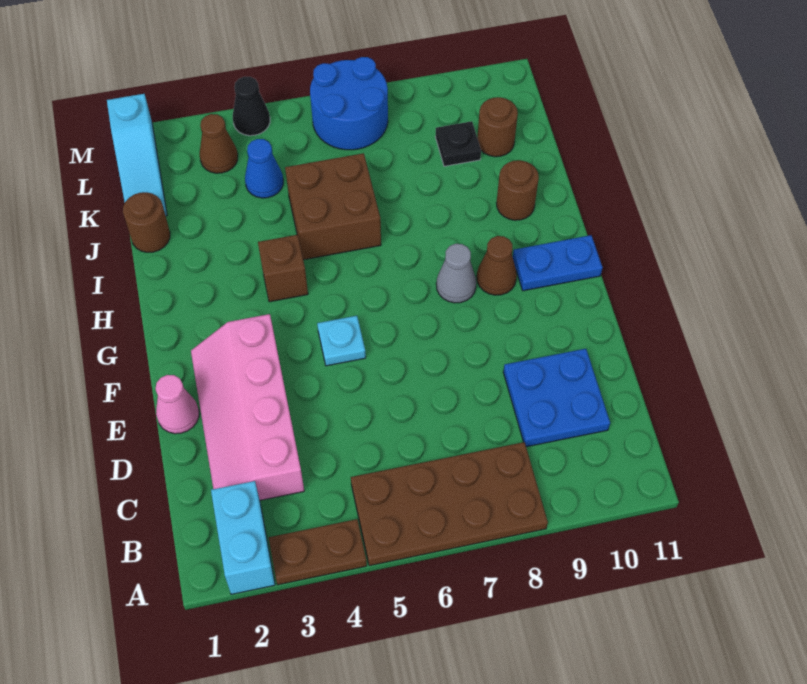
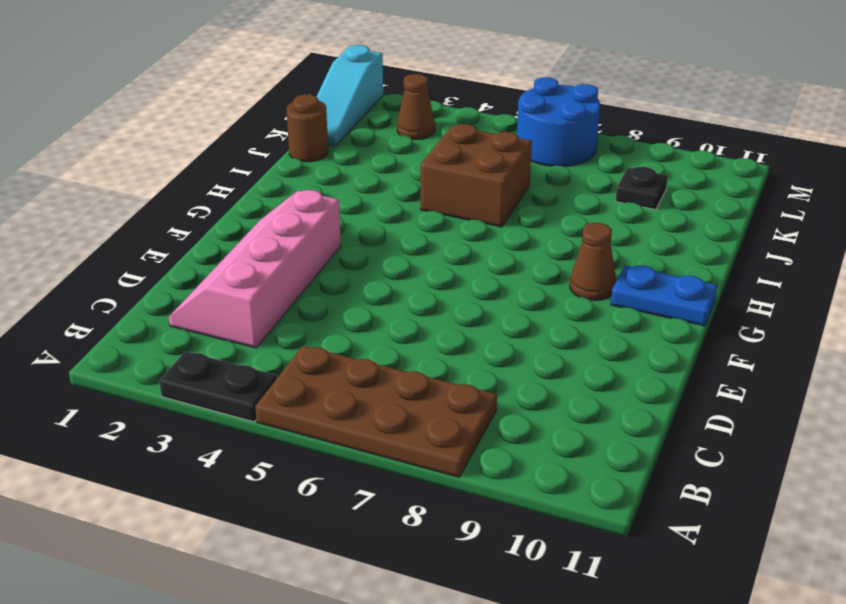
black plate A3:A4 level 1 -> brown plate A3:A4 level 1
none -> cyan brick A2:B2 level 1
none -> blue plate C9:D10 level 1
none -> pink cone E1 level 1

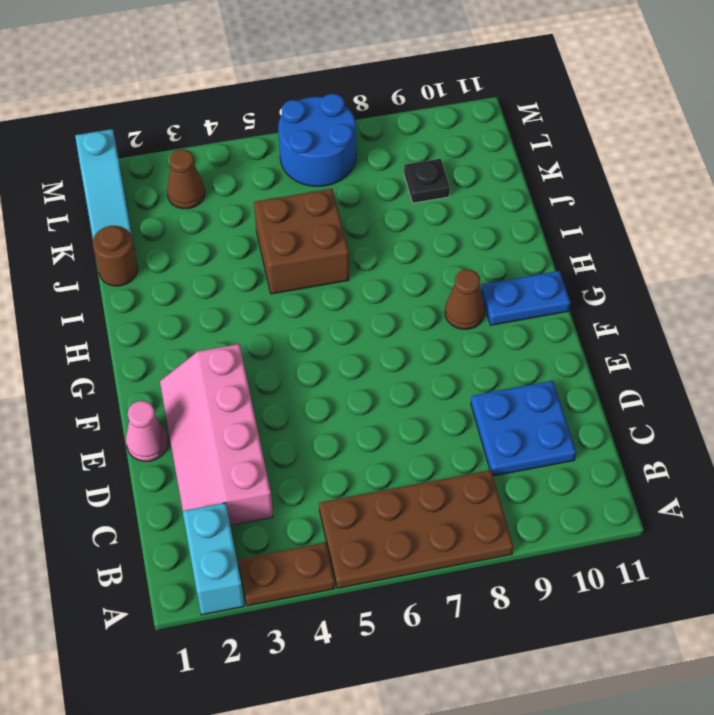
none -> cyan plate F5 level 1
none -> grey cone G8 level 1
none -> brown brick H4 level 1

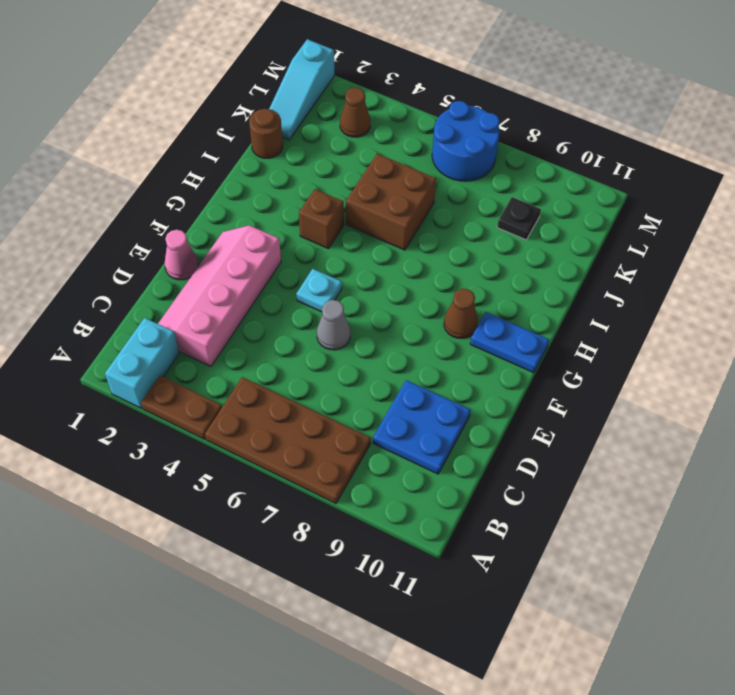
grey cone E6 level 1 -> grey cone G8 level 1
none -> brown round brick I10 level 1
none -> blue cone K4 level 1
none -> brown round brick K10 level 1

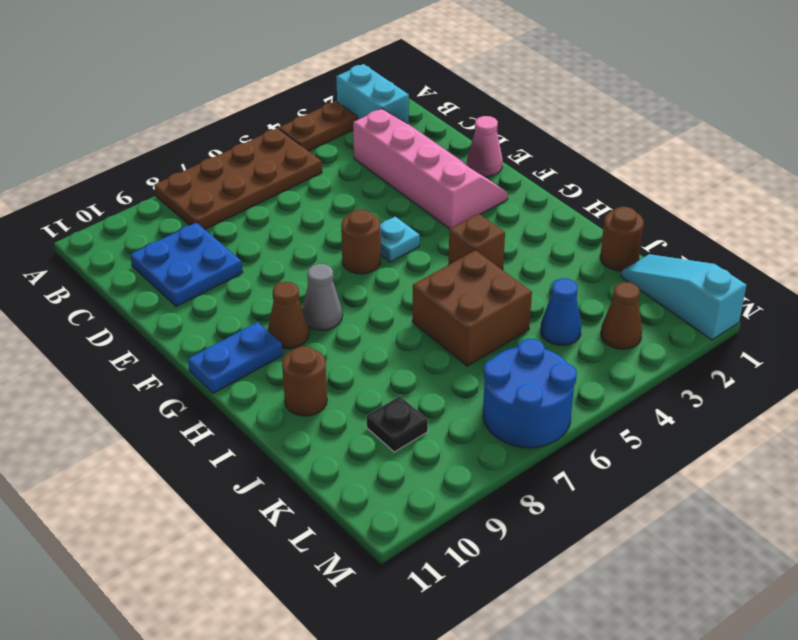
brown round brick F6 level 1 -> brown round brick K10 level 1
none -> black cone M4 level 1

